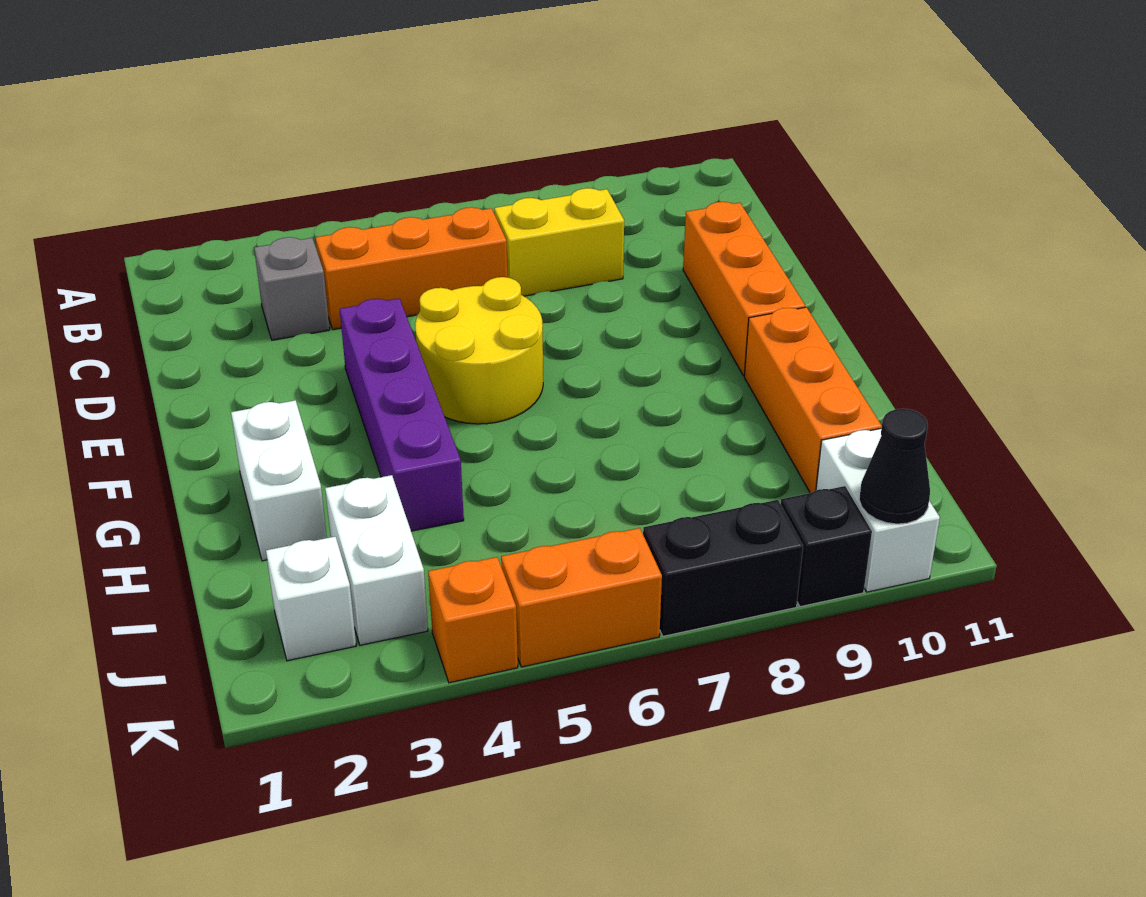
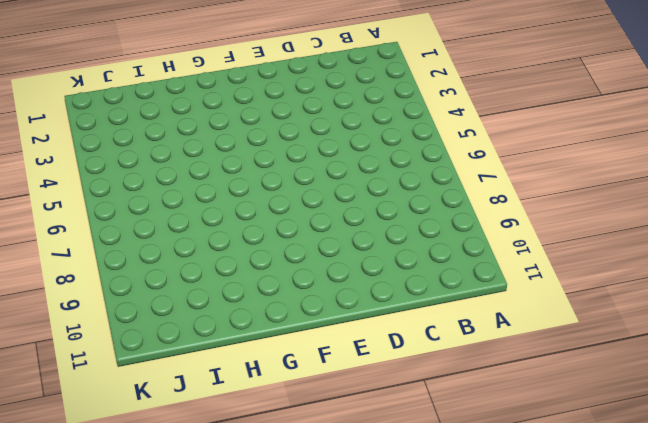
none -> grey brick C3 level 1
none -> orange brick C4:C6 level 1
none -> yellow brick C7:C8 level 1

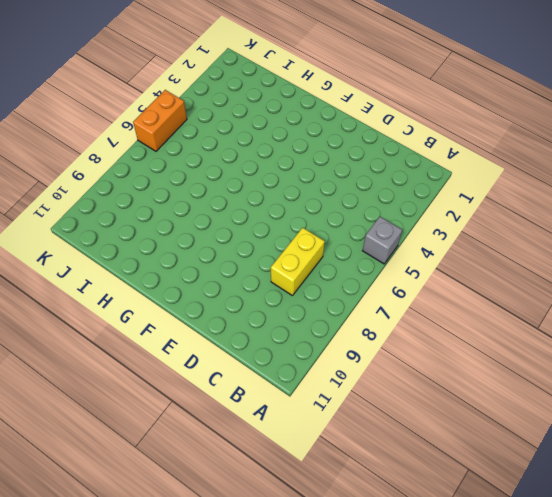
grey brick A5 level 1 -> grey brick C3 level 1
none -> orange brick C4:C6 level 1
none -> orange brick D10:F10 level 1
none -> purple brick E4:H4 level 1

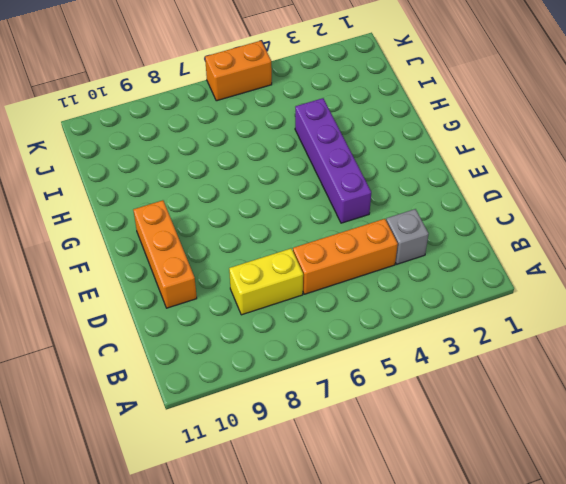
none -> yellow round brick E5:F6 level 1
none -> white brick G2:H2 level 1
none -> orange brick G10:I10 level 1

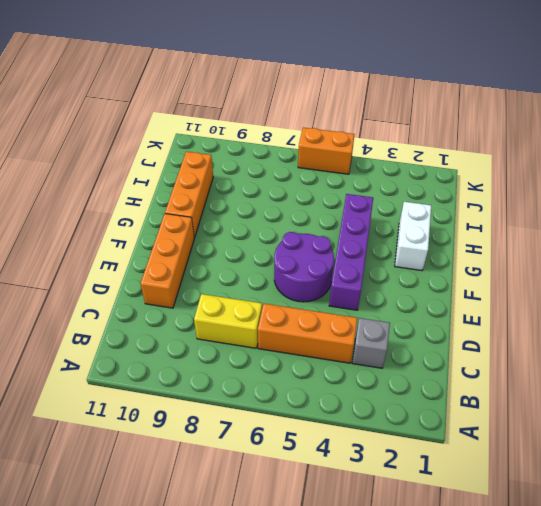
purple round brick E5:F6 level 1 -> yellow round brick E5:F6 level 1
none -> white brick I3:J3 level 1
none -> white brick J2 level 1
none -> white brick J10:K10 level 1

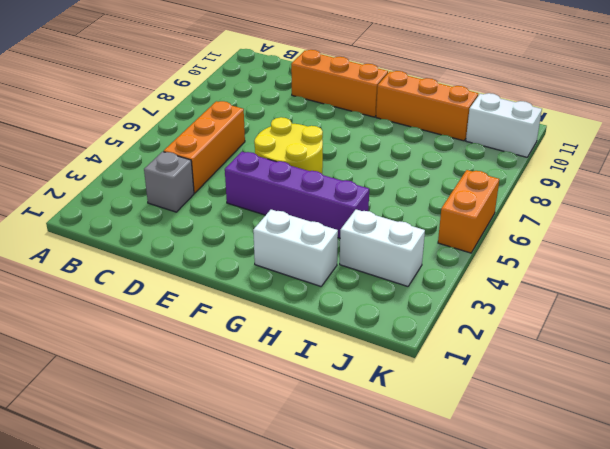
none -> yellow brick C7:C8 level 1
none -> white brick J2 level 1
none -> orange brick K4 level 1

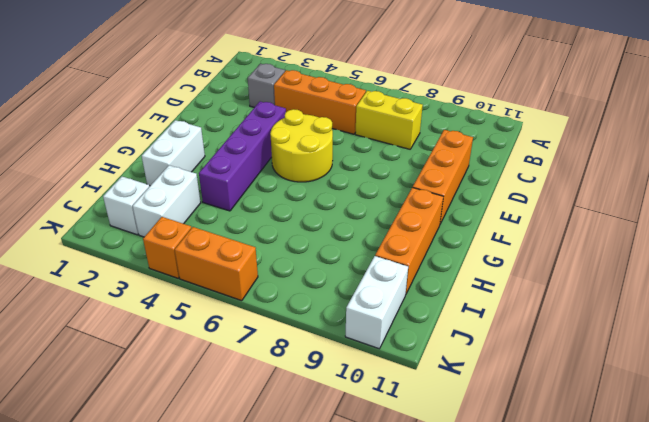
none -> black brick K7:K8 level 1
none -> black brick K9 level 1
none -> black cone K10 level 2

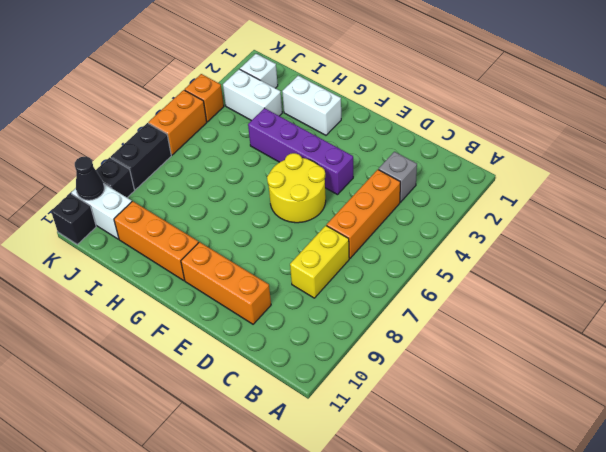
black brick K11 level 1 -> none

